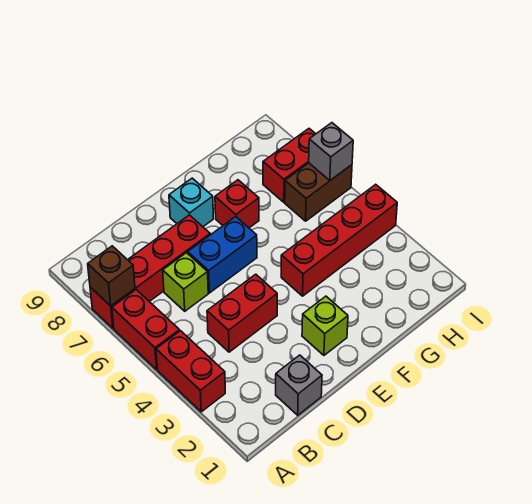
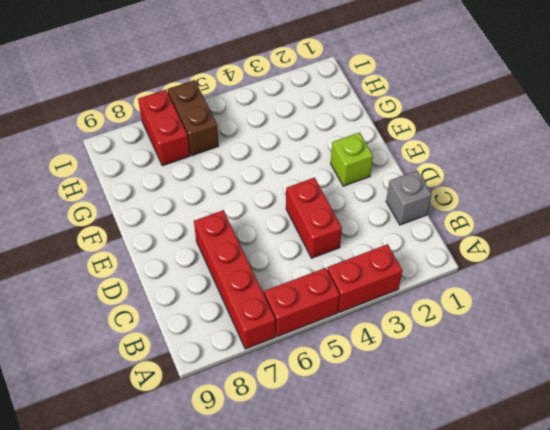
none -> lime brick C6 level 1
none -> blue brick D6:E6 level 1
none -> cyan brick E8 level 1

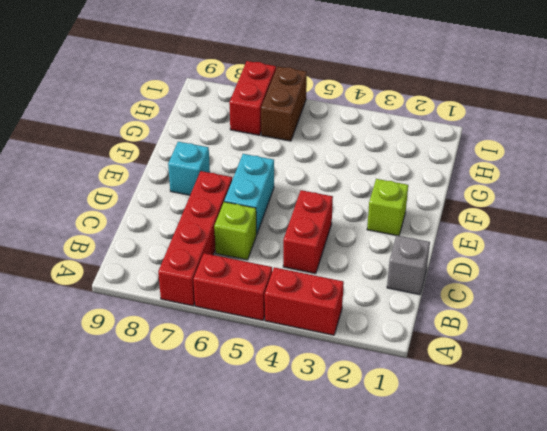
cyan brick D6:E6 level 1 -> blue brick D6:E6 level 1
none -> red brick F4:I4 level 1
none -> red brick F7 level 1
none -> brown brick A7 level 2

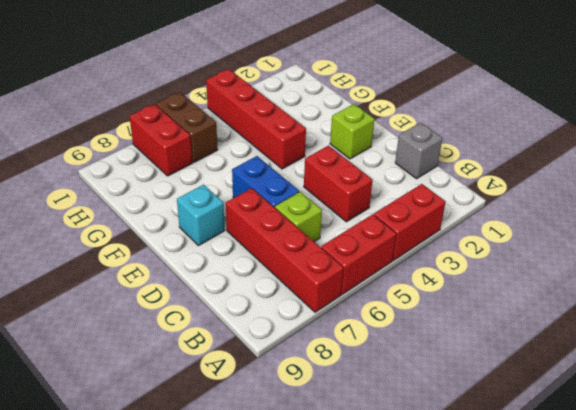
none -> red brick F7 level 1
none -> brown brick A7 level 2
none -> grey brick I6 level 2

